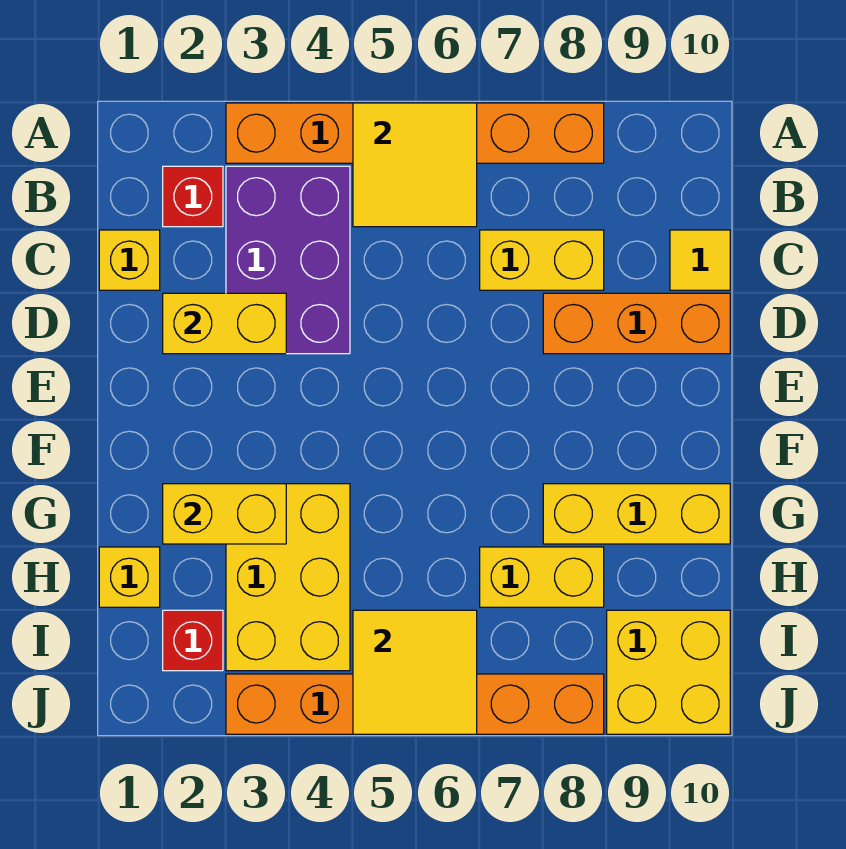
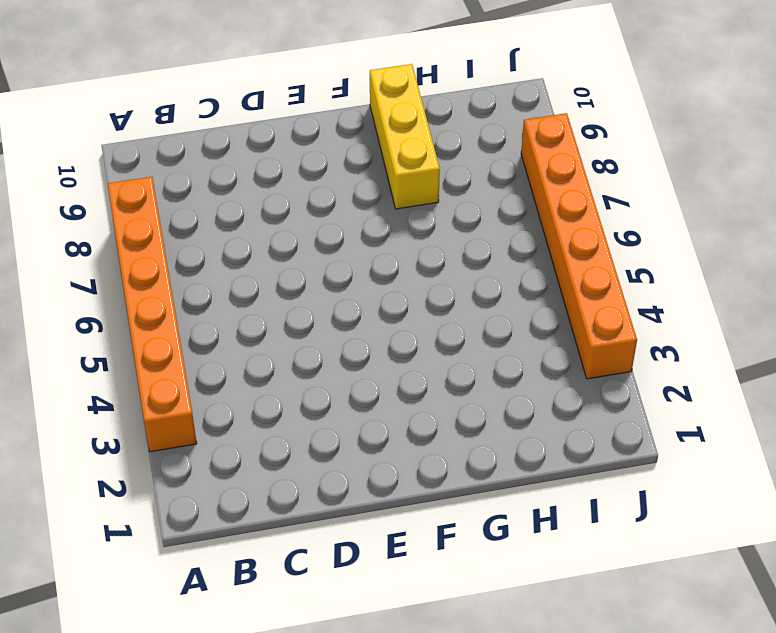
none -> red brick B2 level 1
none -> purple brick B3:D4 level 1
none -> yellow brick C1 level 1

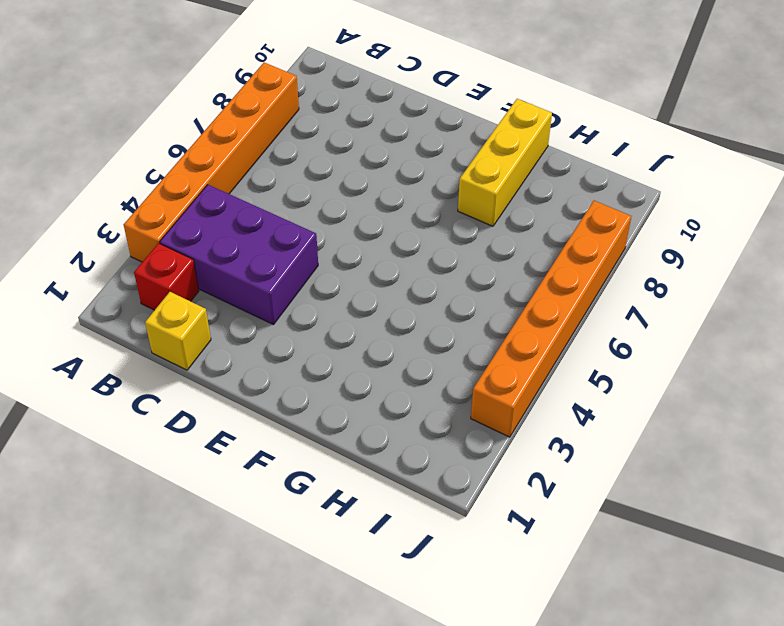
none -> yellow brick C7:C8 level 1
none -> yellow tile C10 level 1
none -> orange brick D8:D10 level 1

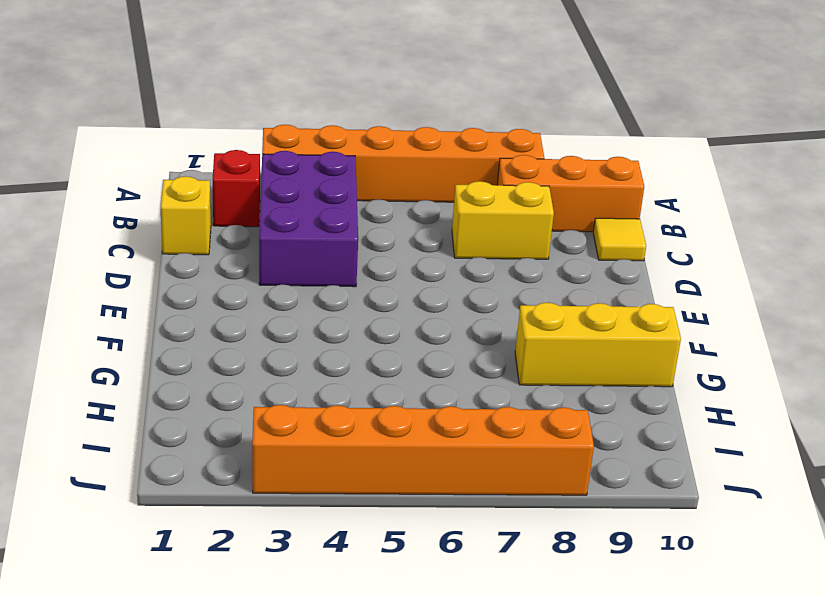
orange brick B8:B10 level 1 -> orange brick D8:D10 level 1
none -> yellow brick G3:I4 level 1
none -> yellow brick H1 level 1
none -> yellow brick H7:H8 level 1

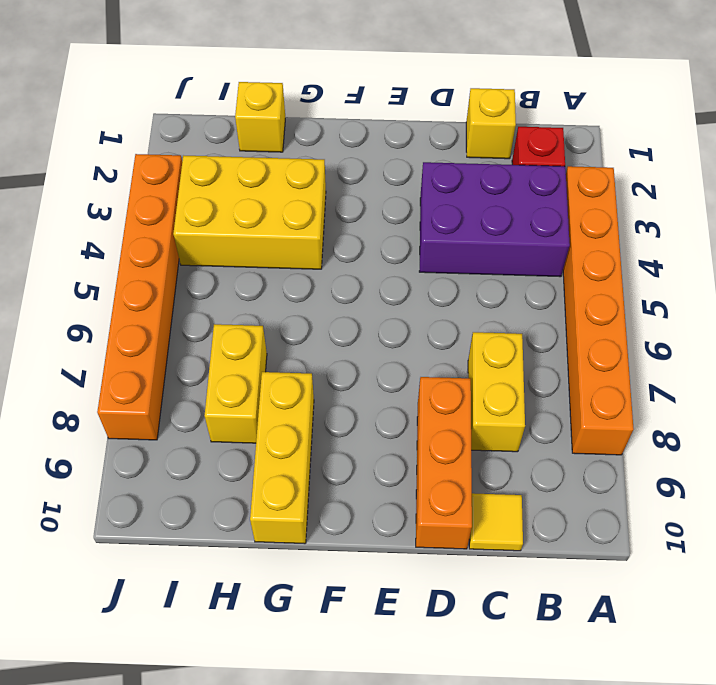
none -> red brick I2 level 1
none -> yellow brick I9:J10 level 1
none -> yellow tile A5:B6 level 2

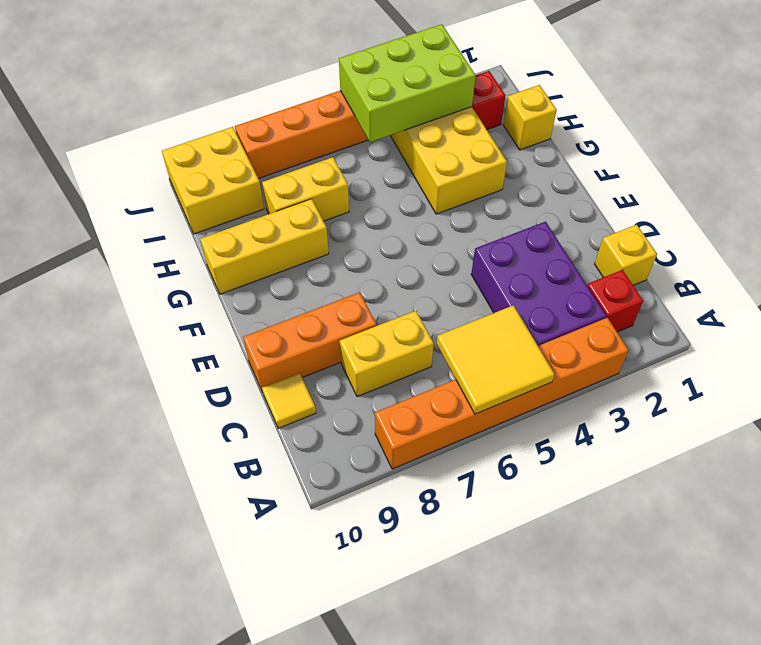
lime brick I3:J5 level 2 -> yellow tile I5:J6 level 2
none -> yellow brick D2:D3 level 2
none -> yellow brick G2:G3 level 2

